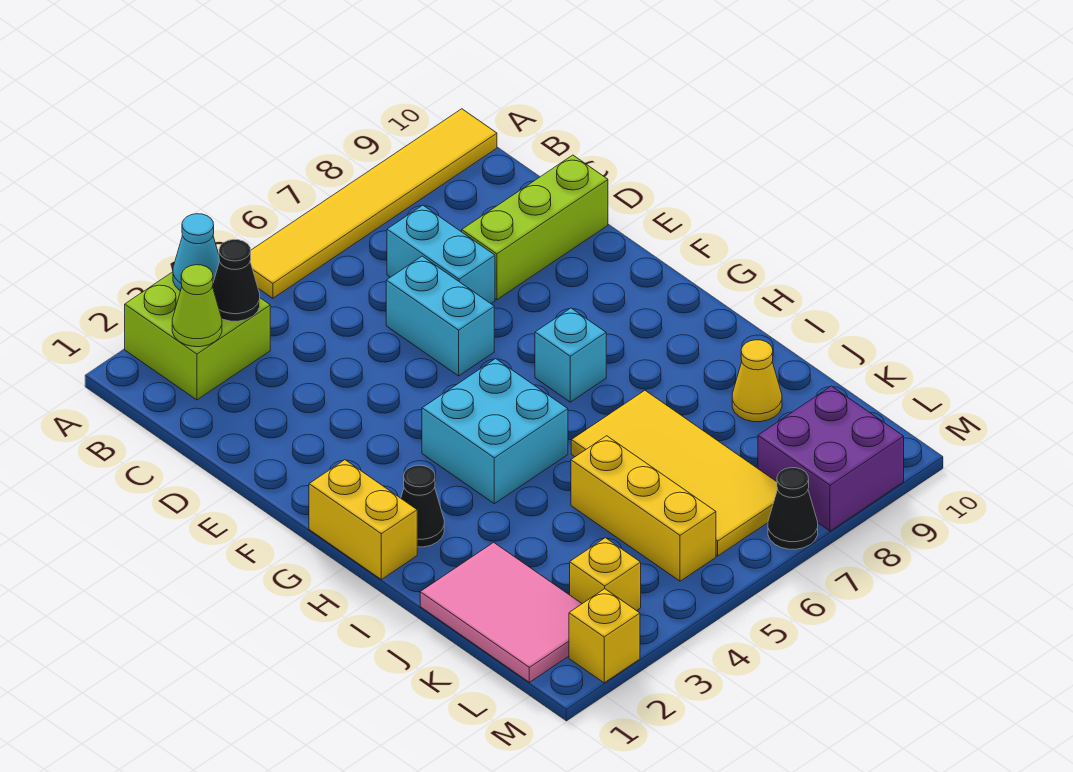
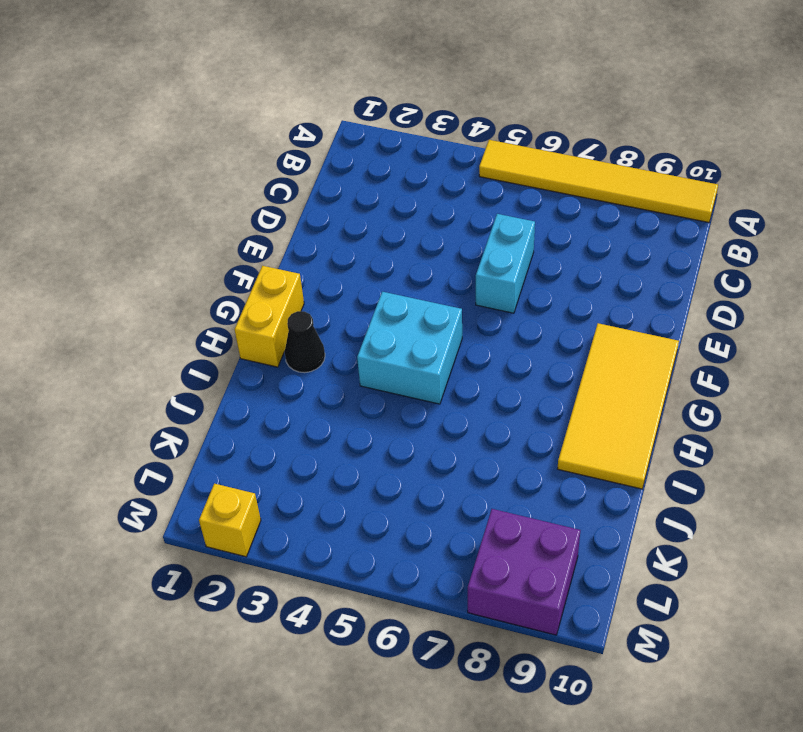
yellow tile F9:I10 level 1 -> yellow tile I6:L7 level 1
none -> lime brick A2:B3 level 1
none -> cyan brick C7:D7 level 1
none -> lime brick D8:D10 level 1

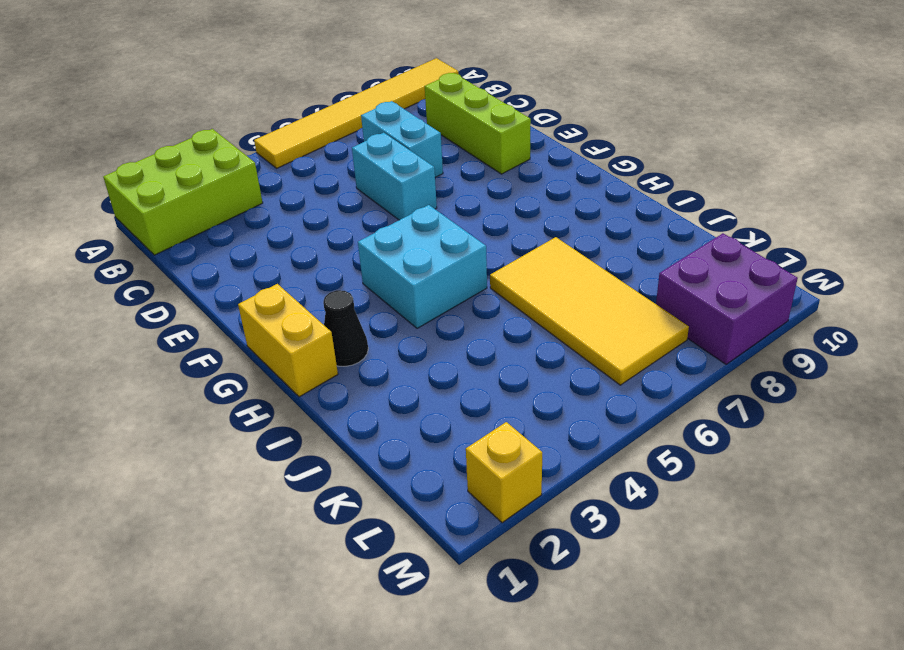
lime brick A1:B3 level 1 -> lime brick A2:B3 level 1
lime brick C9:E9 level 1 -> lime brick D8:D10 level 1
none -> cyan brick G7 level 1
none -> pink tile J1:L2 level 1
none -> yellow brick J5:L5 level 1

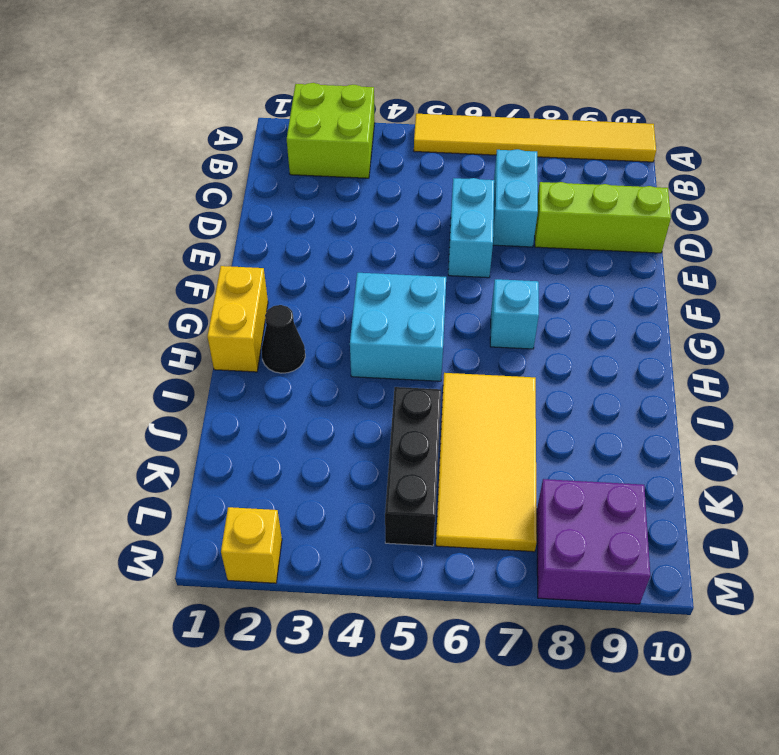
black brick J5:L5 level 1 -> yellow brick J5:L5 level 1
none -> pink tile J1:L2 level 1
none -> yellow cone J9 level 1
none -> yellow brick L3 level 1

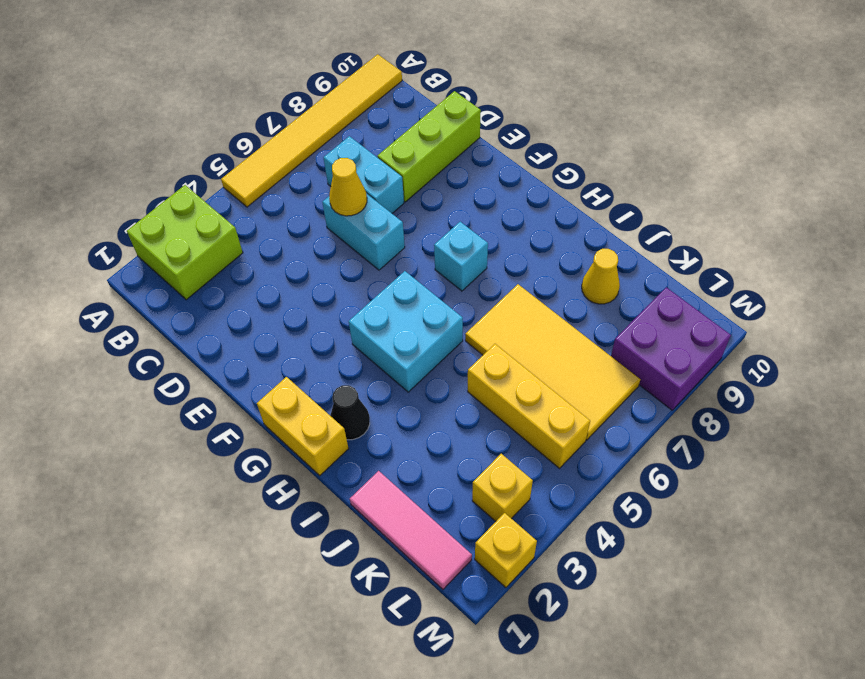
yellow cone D6 level 2 -> none
pink tile J1:L1 level 1 -> pink tile J1:L2 level 1
none -> black cone M7 level 1
none -> cyan cone A3 level 2
none -> lime cone B2 level 2

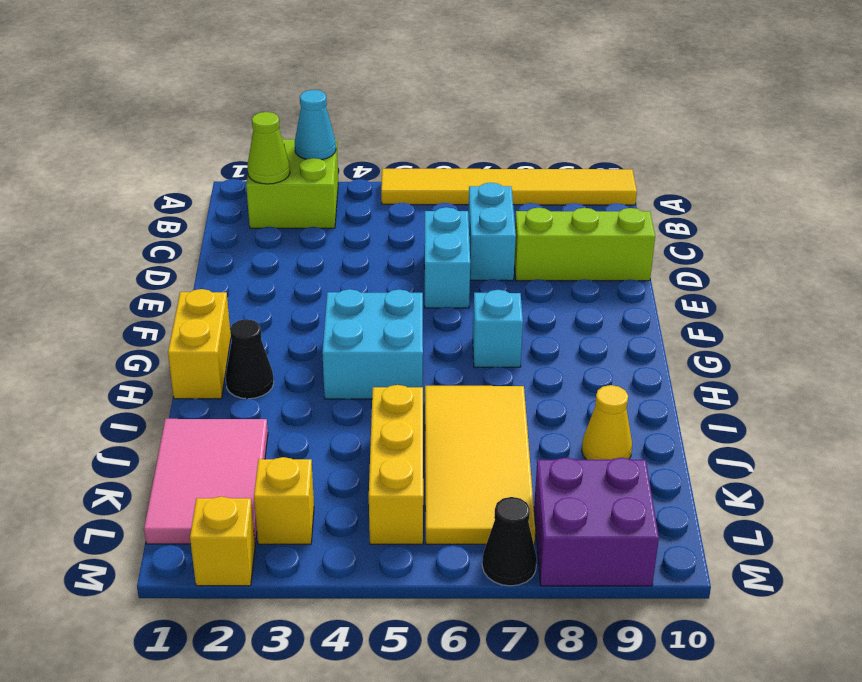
none -> black cone B3 level 2

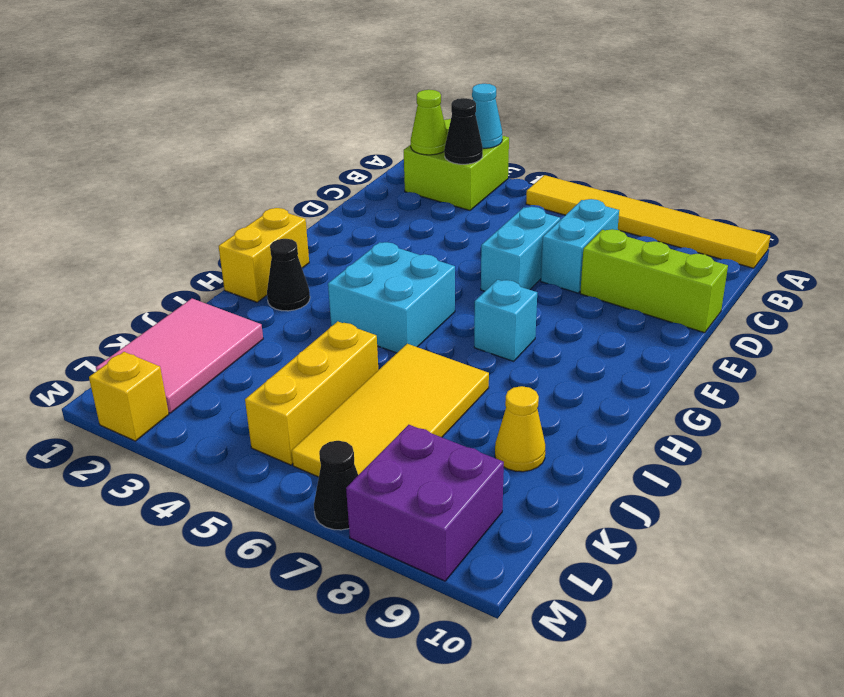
none -> yellow brick L3 level 1

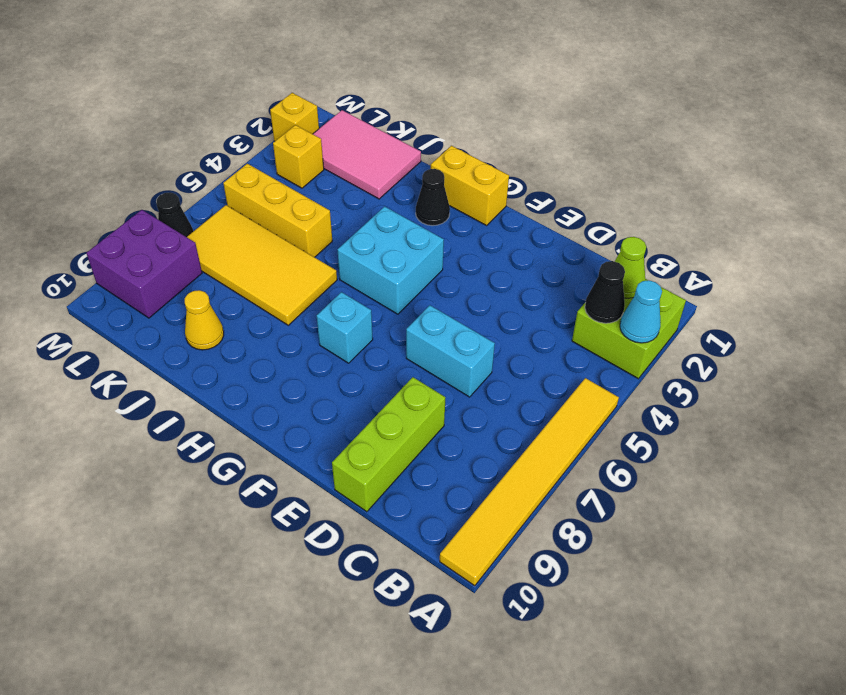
none -> cyan brick C7:D7 level 1

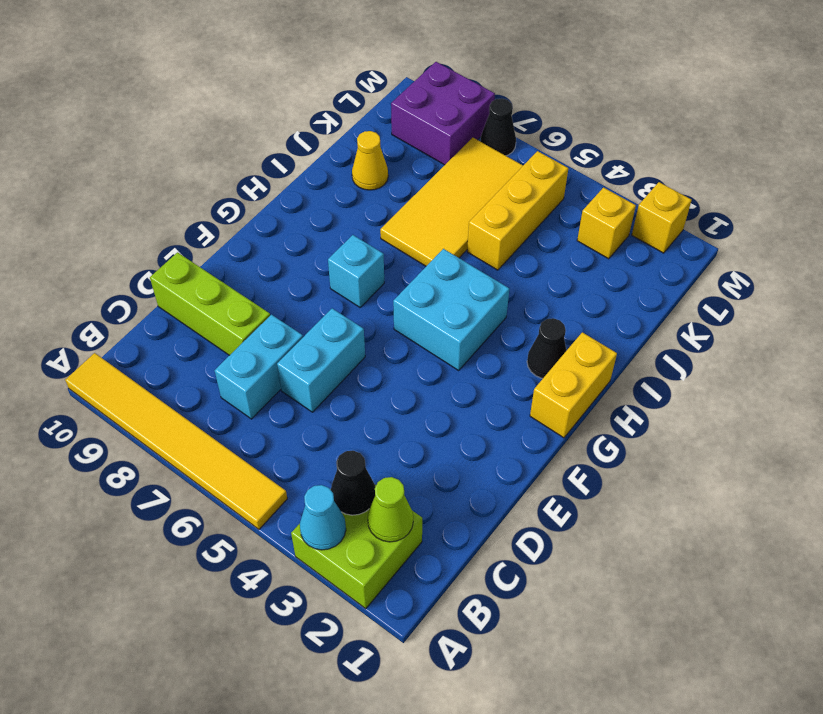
none -> pink tile J1:L2 level 1

